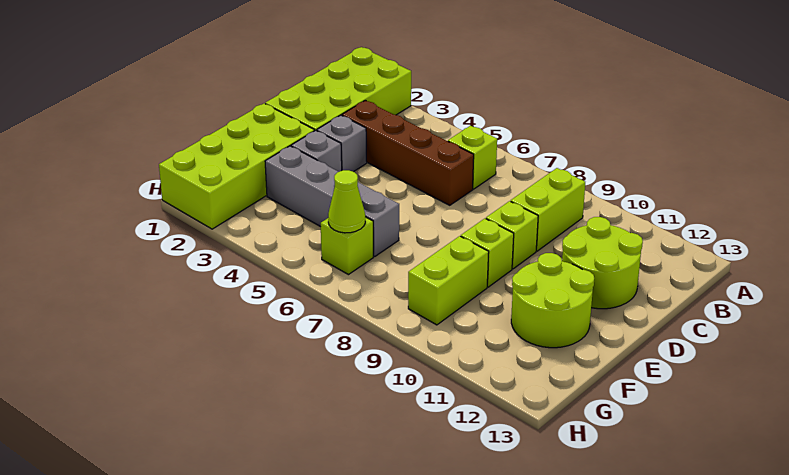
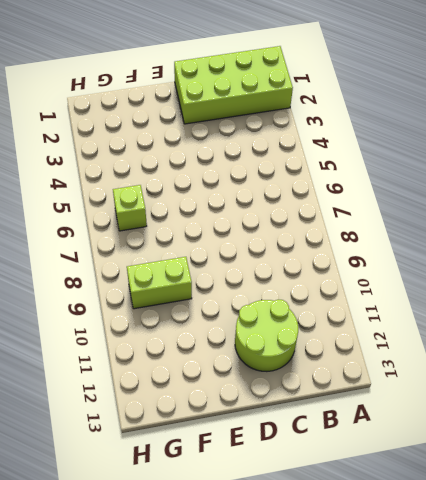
none -> lime brick B6 level 1
none -> lime brick B9:C9 level 1
none -> brown brick C3:C6 level 1

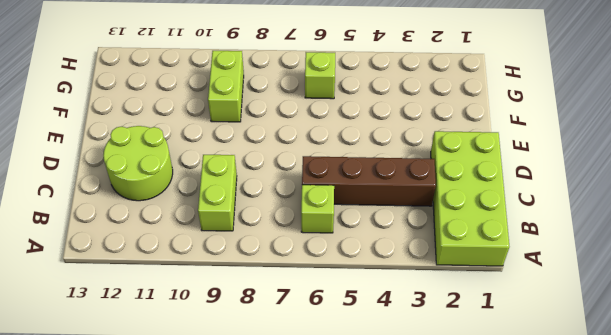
none -> grey brick D3 level 1
none -> lime brick D9 level 1
none -> lime brick E1:H2 level 1

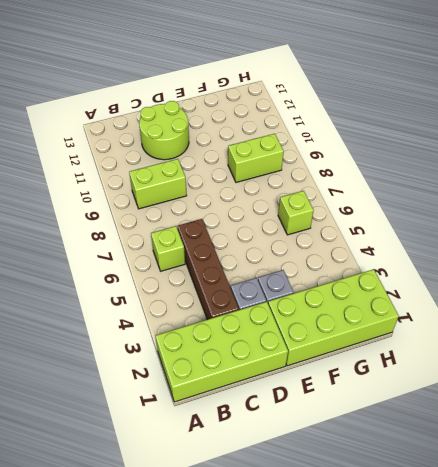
none -> lime brick D9 level 1
none -> lime brick E9 level 1
none -> lime round brick E11:F12 level 1

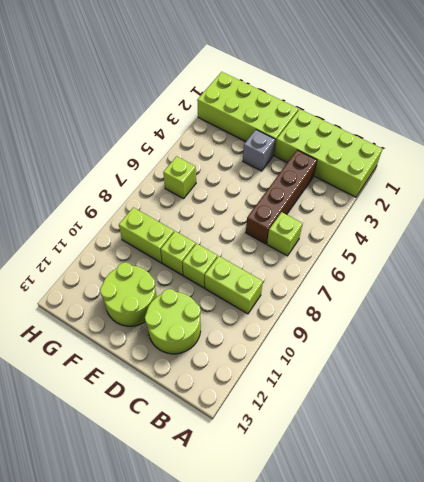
none -> grey brick D3 level 1
none -> grey brick F3:F6 level 1
none -> lime cone G6 level 2

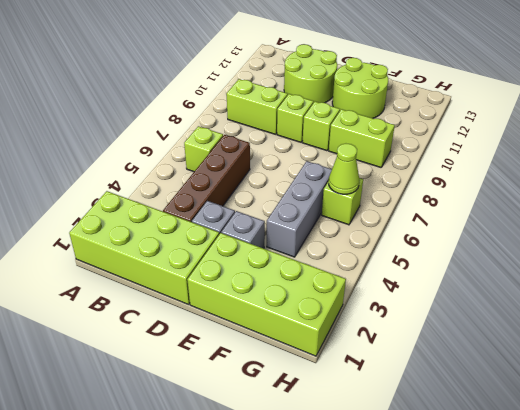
grey brick F4:F6 level 1 -> grey brick F3:F6 level 1

